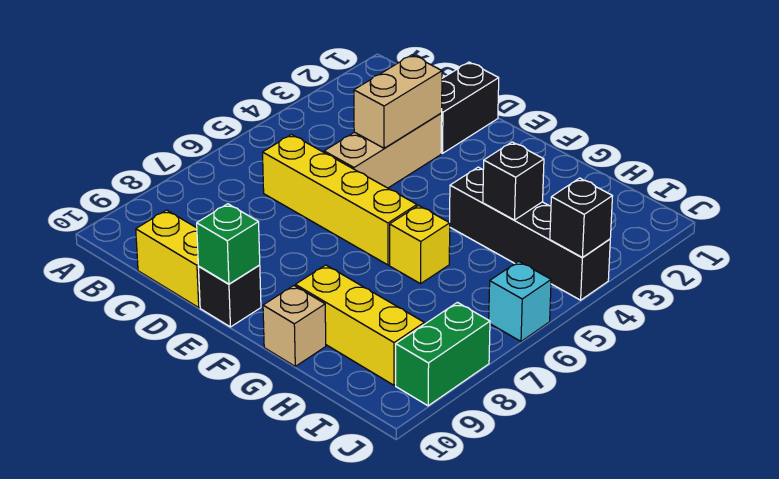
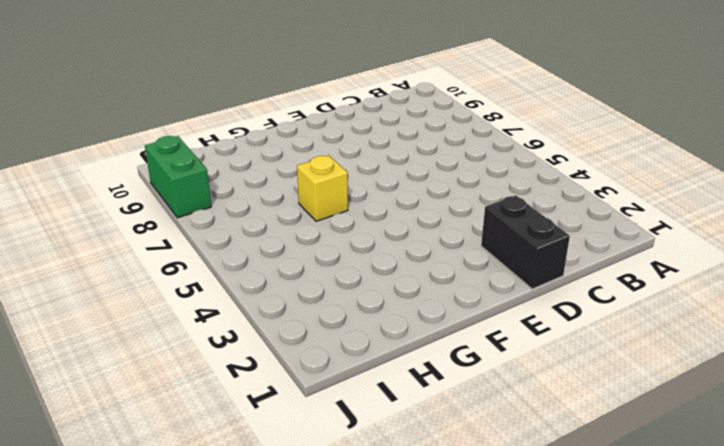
none -> yellow brick C6:F6 level 1
none -> yellow brick C10:D10 level 1
none -> tan brick D3:D5 level 1

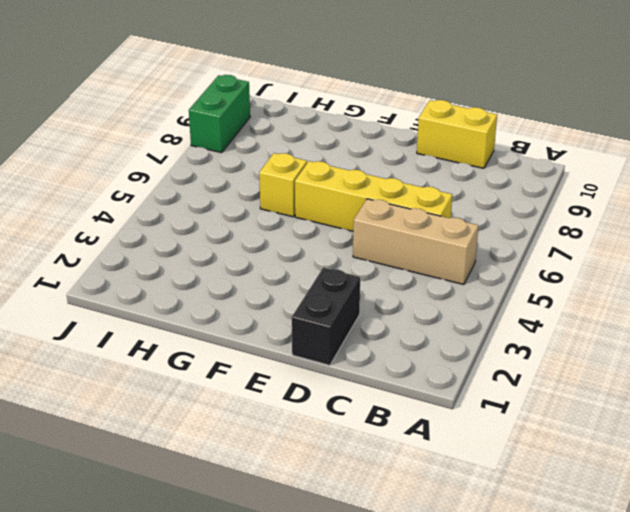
tan brick B5:D5 level 1 -> tan brick D3:D5 level 1
none -> black brick E10 level 1
none -> black brick G4:J4 level 1
none -> yellow brick G9:I9 level 1

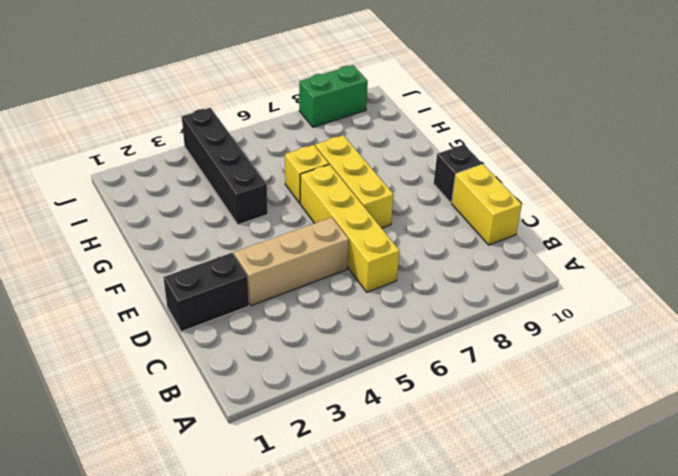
yellow brick E7:G7 level 1 -> yellow brick G9:I9 level 1
none -> tan brick G10 level 1
none -> cyan brick J6 level 1
none -> tan brick D3:D4 level 2

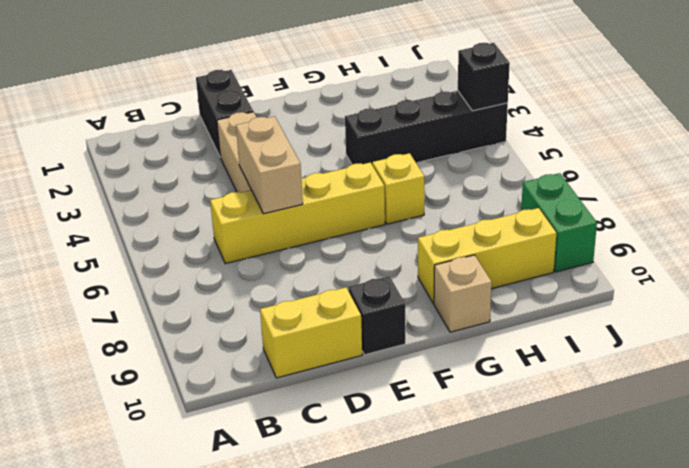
tan brick D5:D6 level 2 -> tan brick D3:D4 level 2
none -> cyan brick J6 level 1
none -> green brick E10 level 2
none -> black brick H4 level 2

